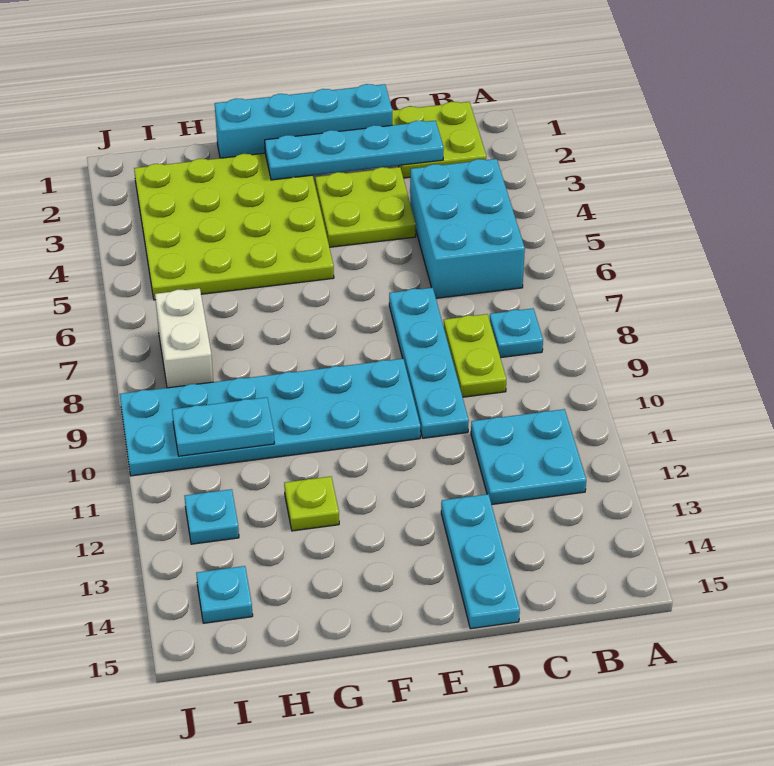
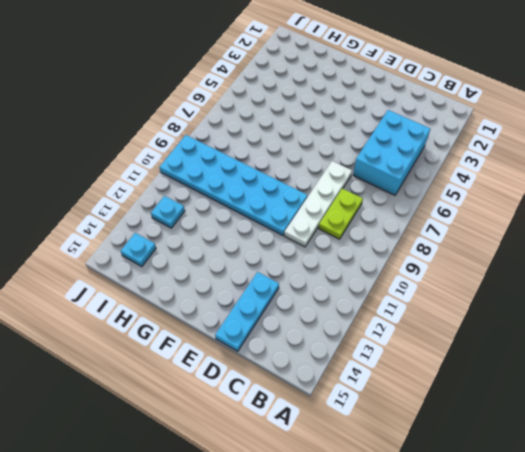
white plate D7:D10 level 1 -> cyan plate D7:D10 level 1
none -> lime plate B1:C2 level 1
none -> cyan plate B8 level 1
none -> cyan plate B11:C12 level 1

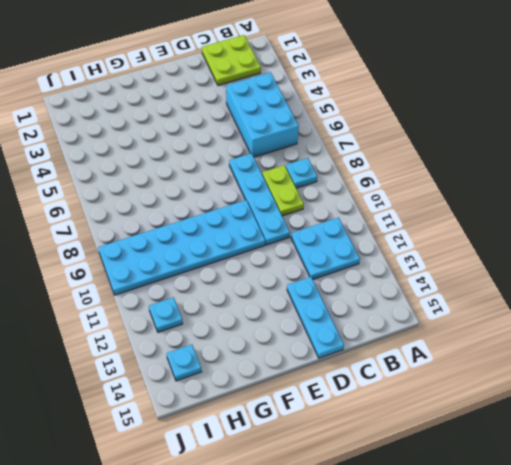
none -> cyan brick D1:G1 level 1
none -> lime plate D3:E4 level 1
none -> lime plate F2:I5 level 1

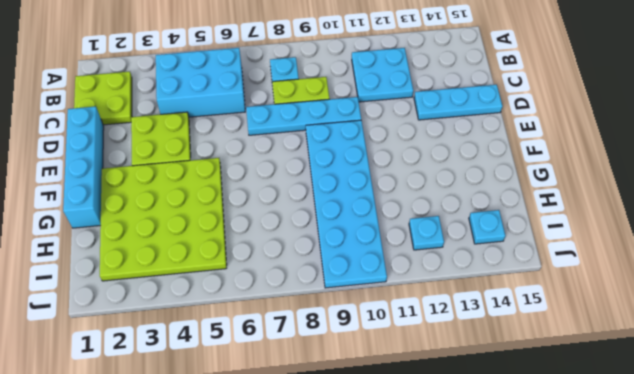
none -> lime plate G12 level 1
none -> white brick I7:I8 level 1
none -> cyan plate C2:F2 level 2

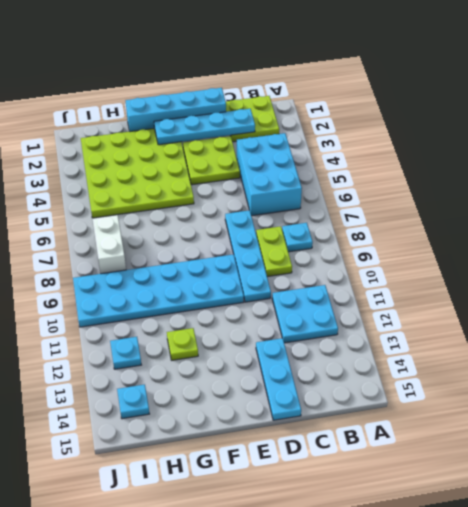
none -> cyan plate H10:I10 level 2

